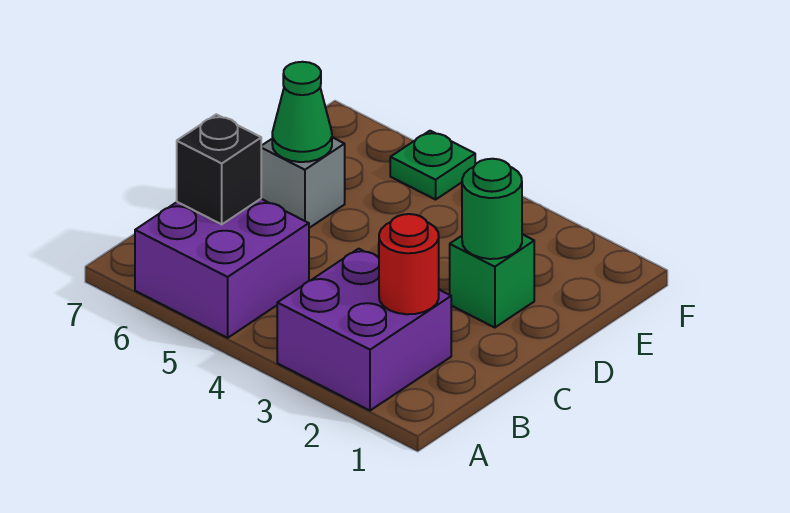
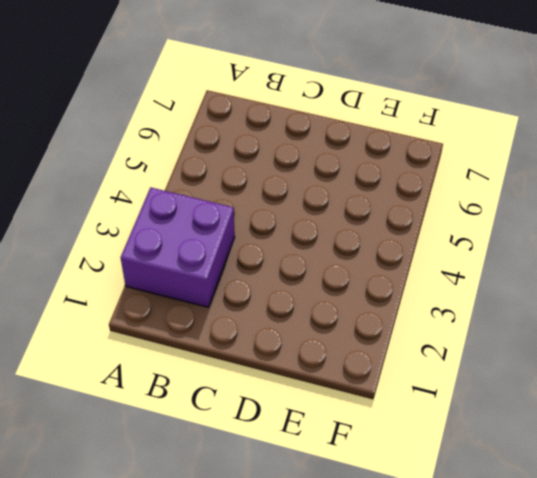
none -> purple brick A5:B6 level 1
none -> green brick D2 level 1

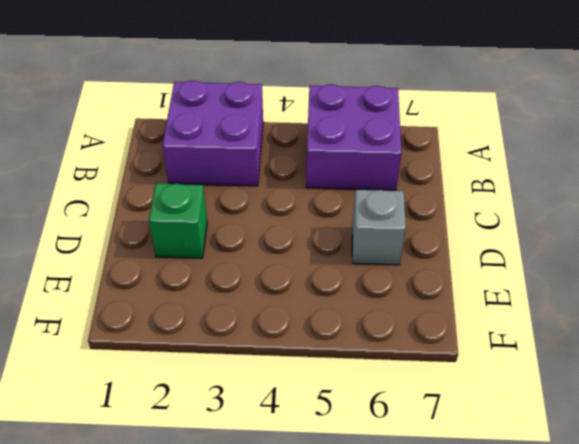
none -> green plate F5 level 1
none -> red round brick B2 level 2

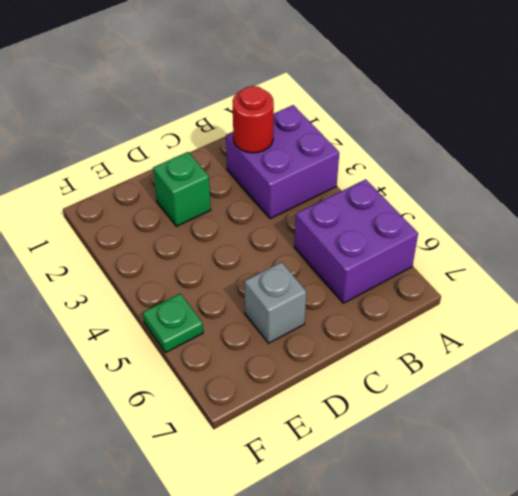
none -> black brick B6 level 2
none -> green round brick D2 level 2

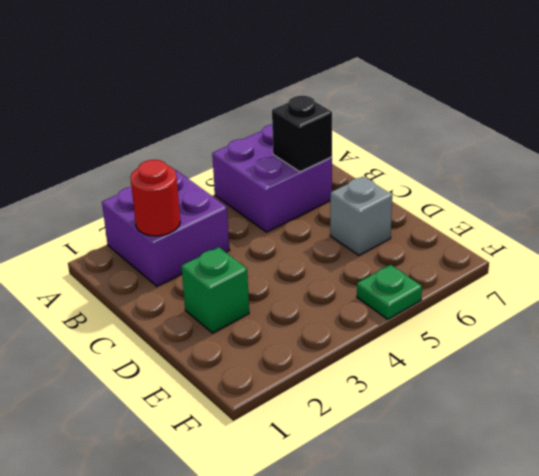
none -> green round brick D2 level 2
none -> green cone D6 level 2

